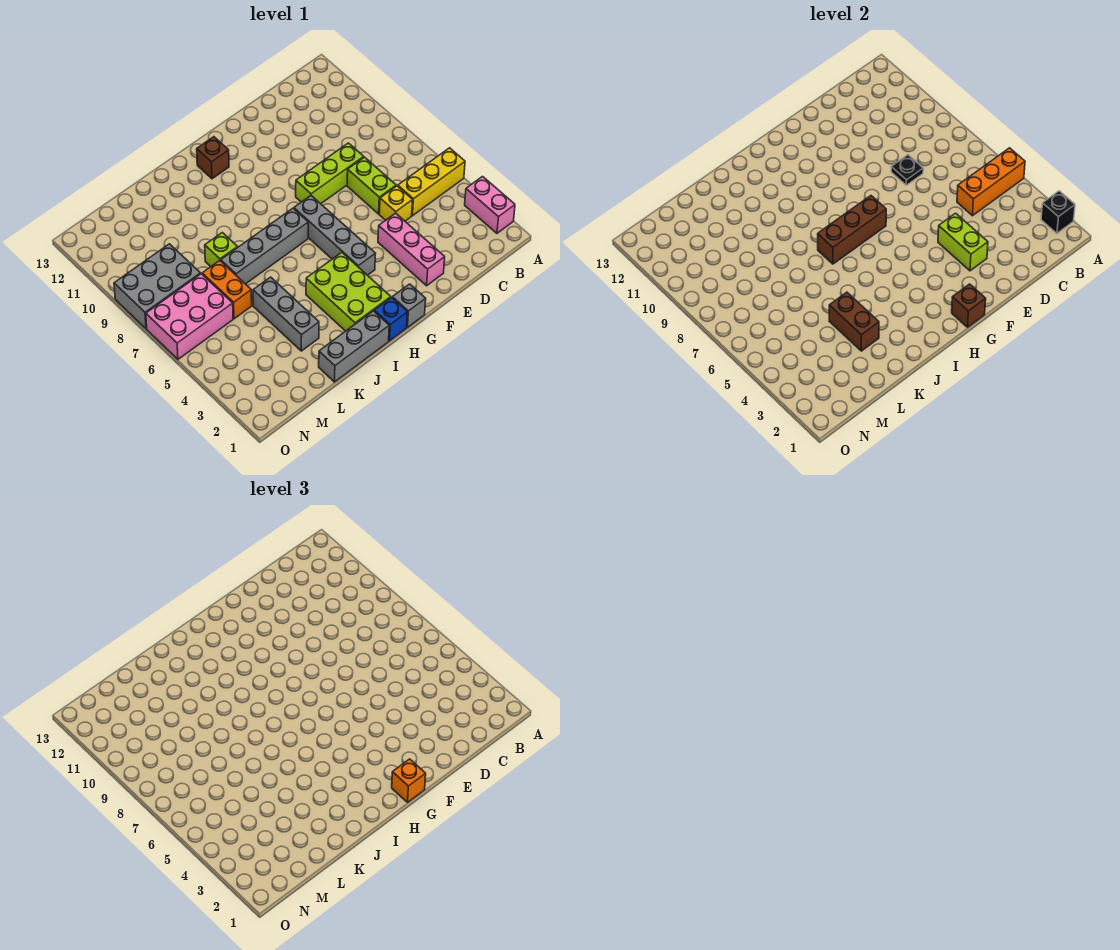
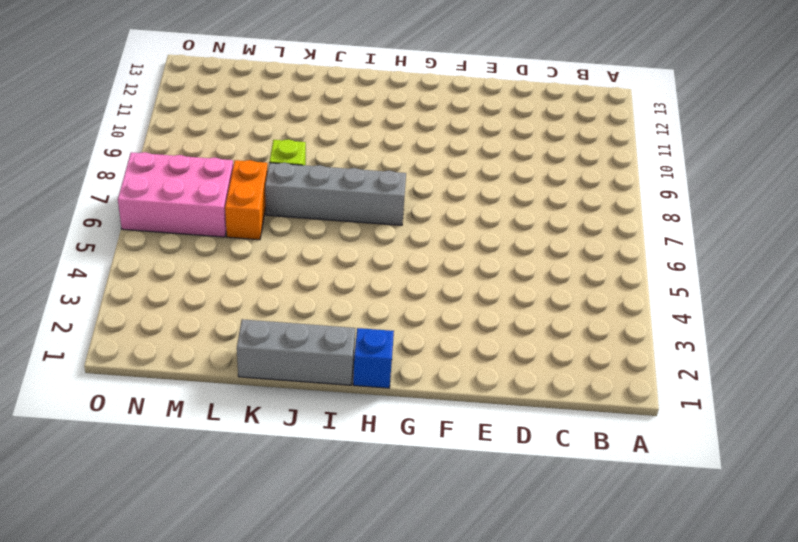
none -> pink brick A2:A3 level 1
none -> yellow brick A5:C5 level 1
none -> yellow brick D5 level 1

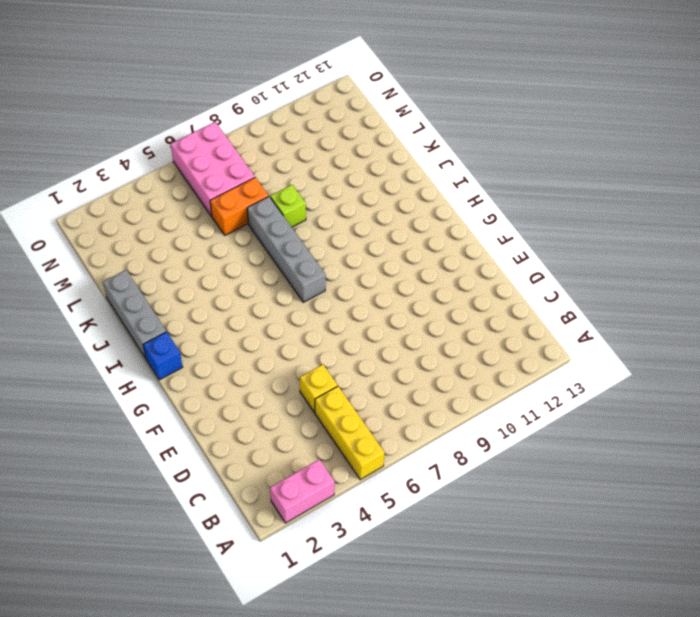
none -> lime brick D6:D7 level 1
none -> lime brick D8:F8 level 1
none -> pink brick E2:E4 level 1

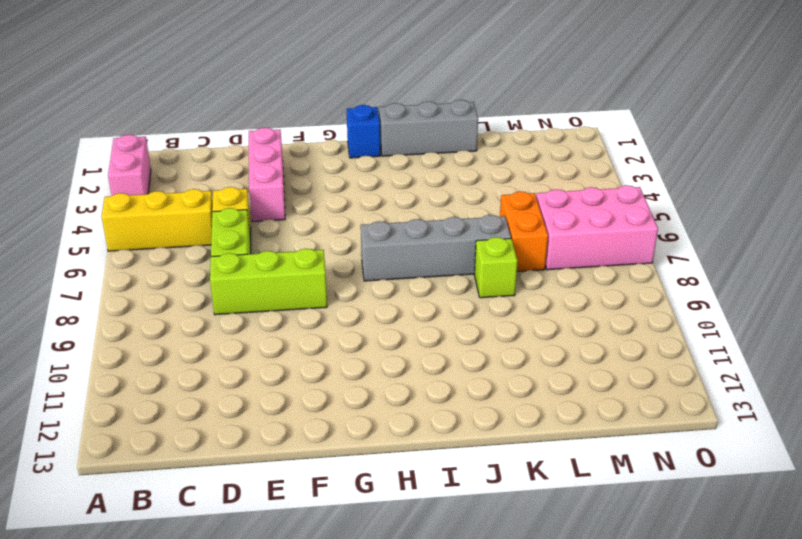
none -> grey brick G1 level 1
none -> grey brick G4:G7 level 1
none -> lime brick H2:I4 level 1

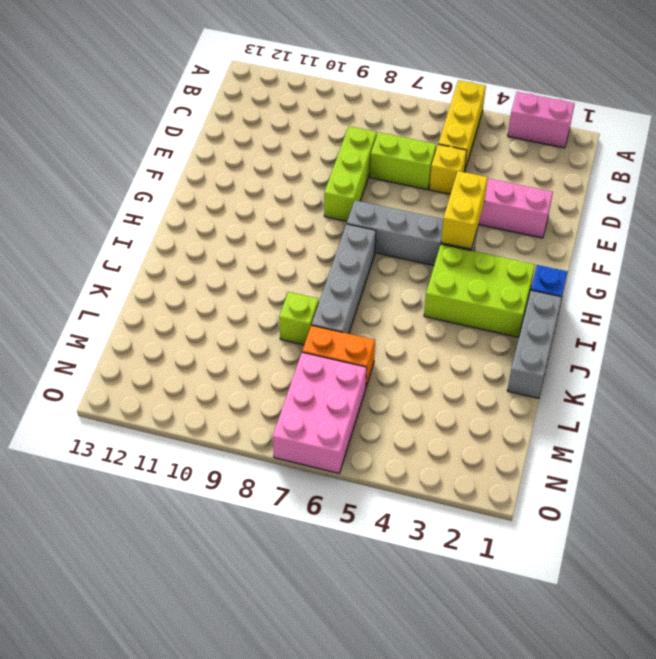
yellow brick F4:G4 level 2 -> none
none -> grey brick G1 level 1
none -> brown brick H12 level 1
none -> grey brick K3:K5 level 1

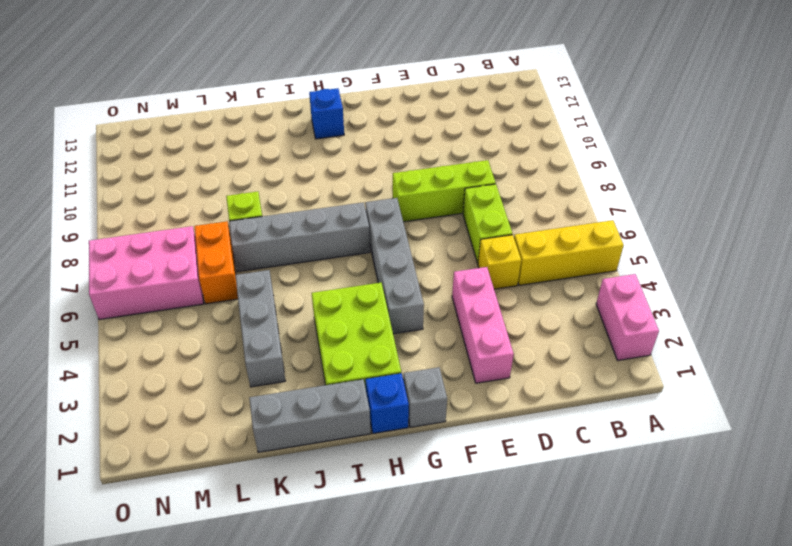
blue brick H12 level 1 -> brown brick H12 level 1
none -> grey brick M8:O9 level 1
none -> black brick A2 level 2
none -> orange brick A5:C5 level 2

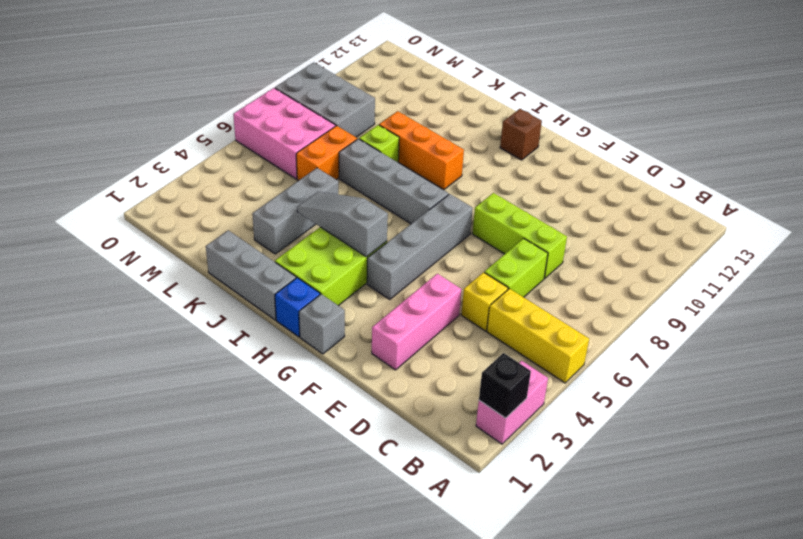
grey slope H4:J4 level 2 top H -> none
orange brick I9:K9 level 1 -> orange brick A5:C5 level 2
none -> black plate D8 level 2
none -> lime brick E3:E4 level 2
none -> brown brick G1 level 2

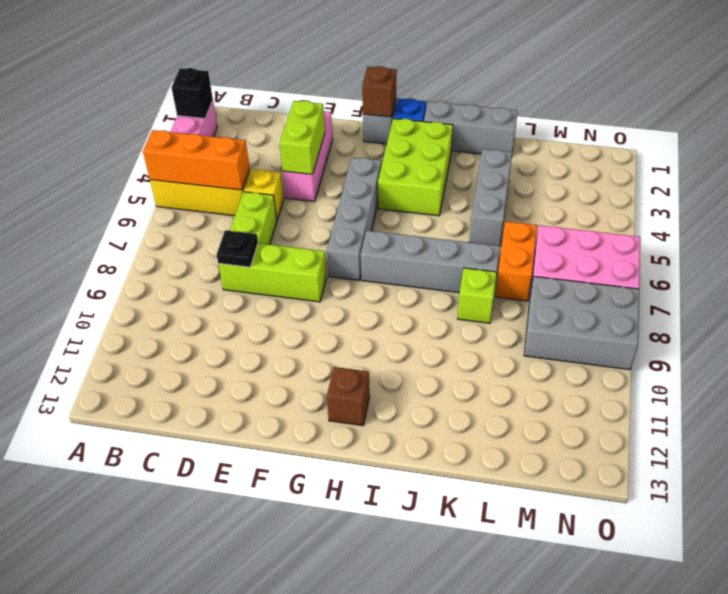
none -> brown brick G7:I7 level 2
none -> brown brick K3:K4 level 2
none -> orange brick G1 level 3

